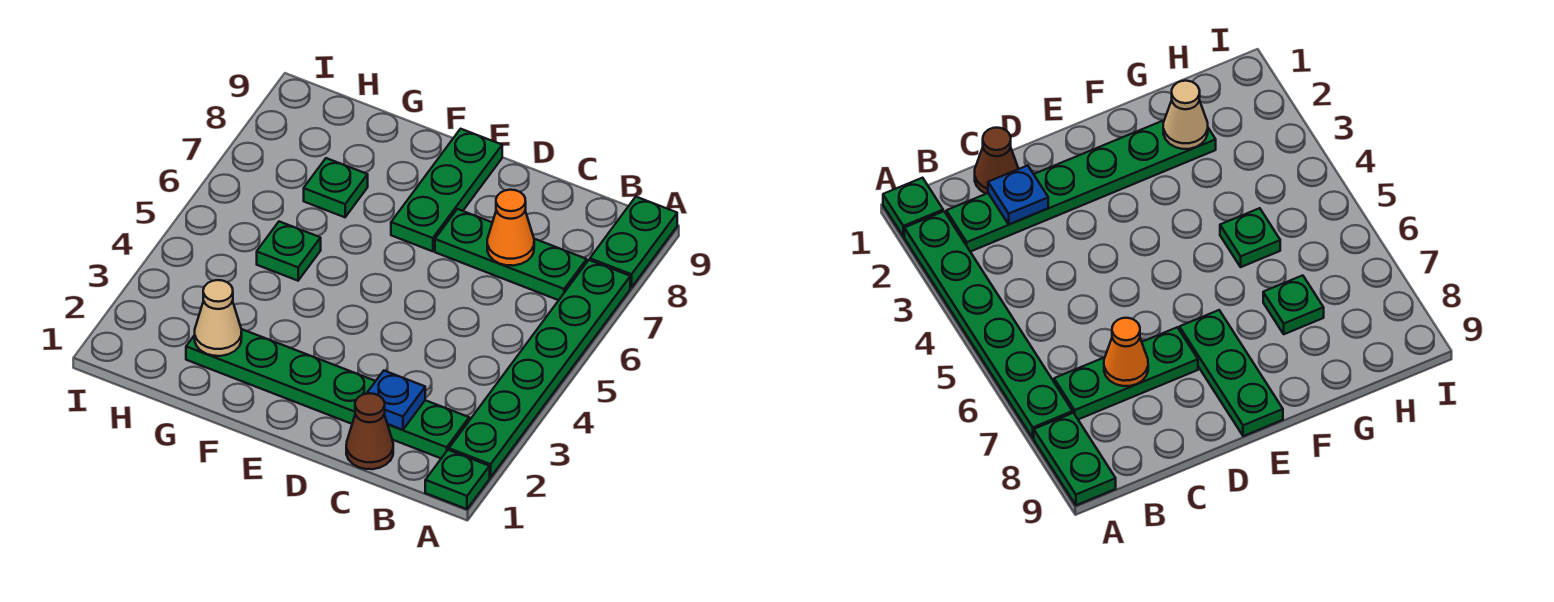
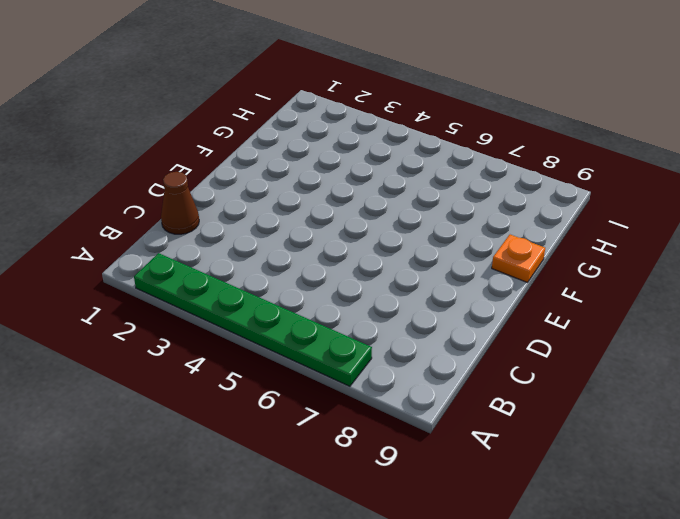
orange plate F9 level 1 -> none
none -> green plate A1 level 1
none -> green plate A8:A9 level 1
none -> green plate B2:G2 level 1

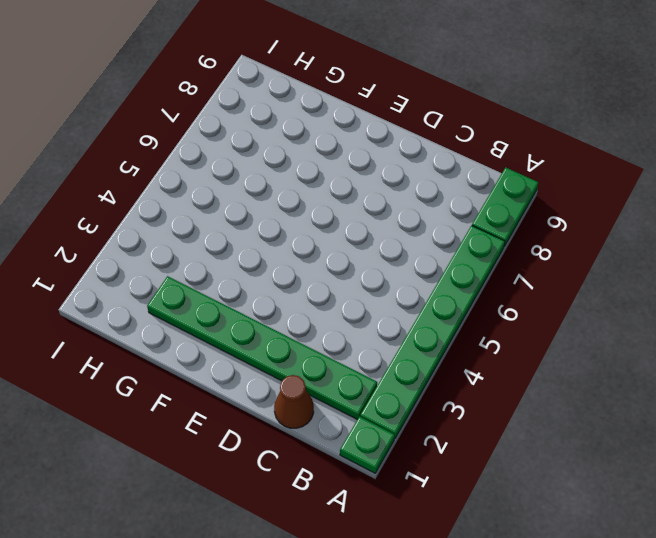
none -> green plate B7:D7 level 1
none -> green plate E7:E9 level 1
none -> green plate G5 level 1

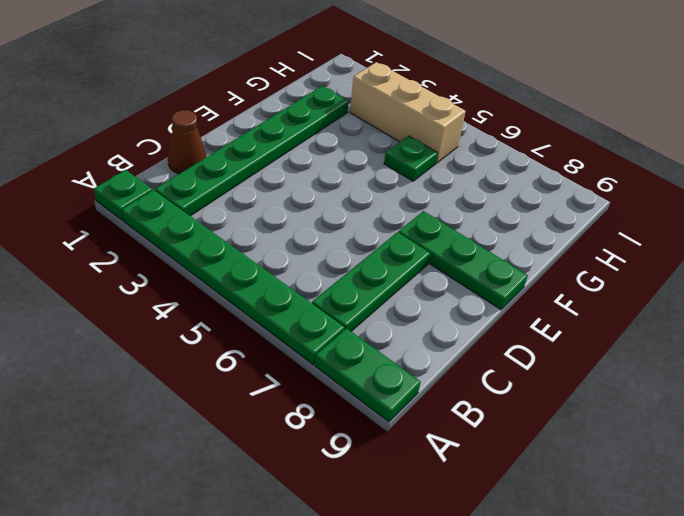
tan brick H3:H5 level 1 -> none
none -> green plate G7 level 1
none -> blue plate C2 level 2
none -> orange cone C7 level 2

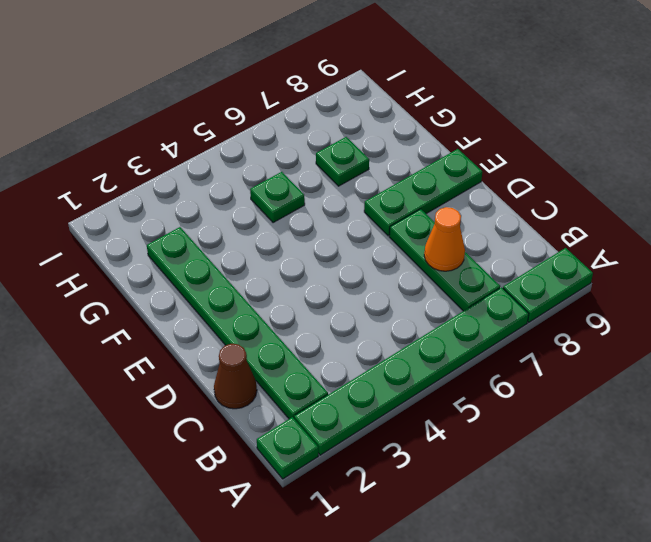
none -> blue plate C2 level 2
none -> tan cone G2 level 2

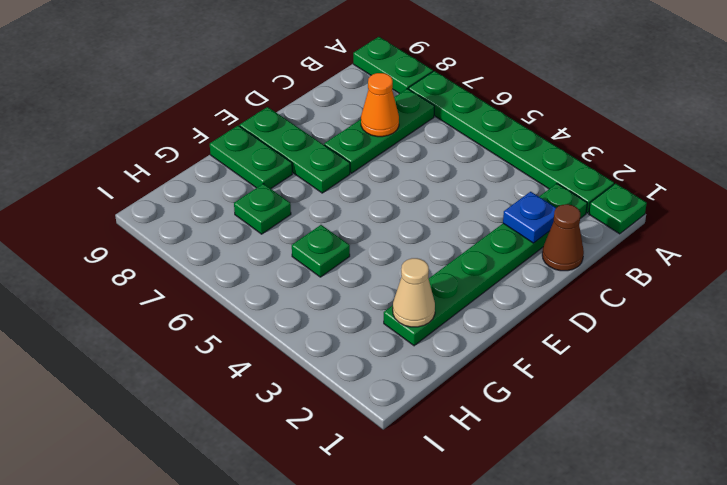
green plate F8:F9 level 1 -> none

